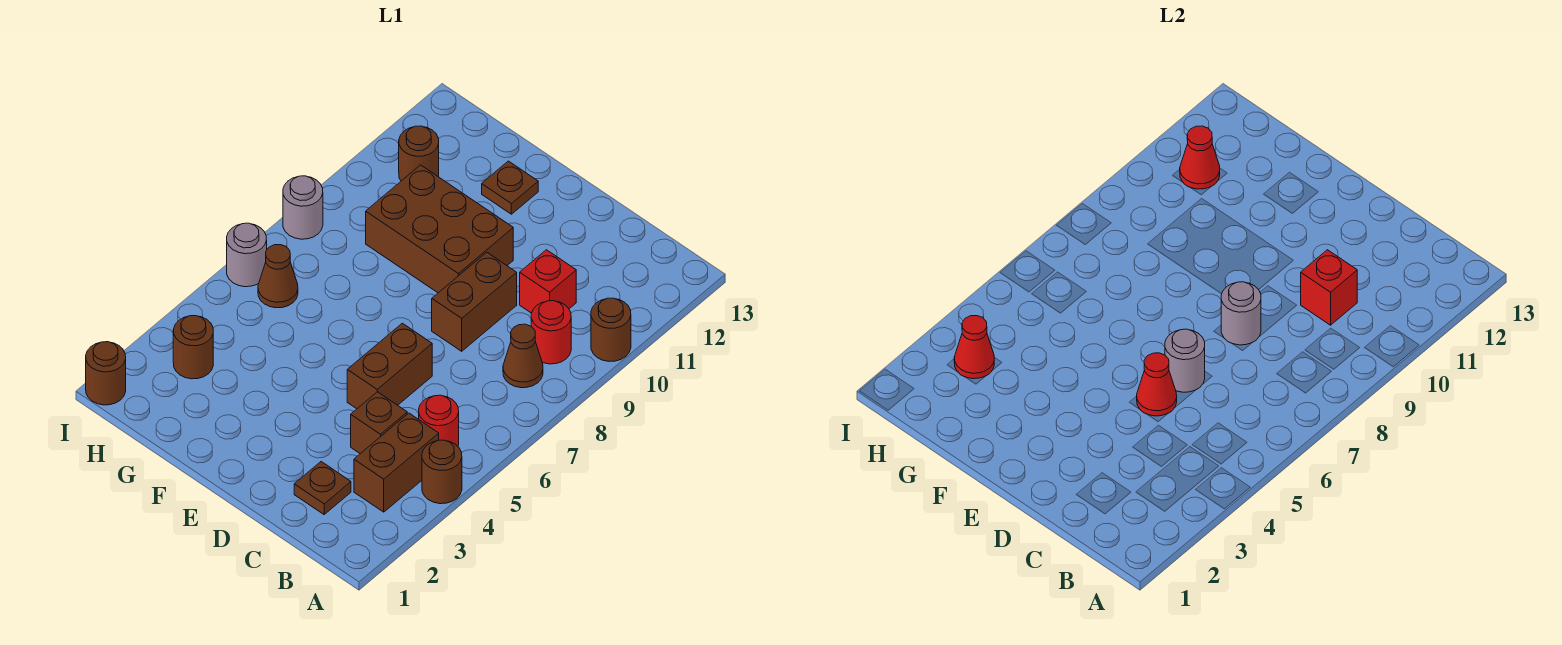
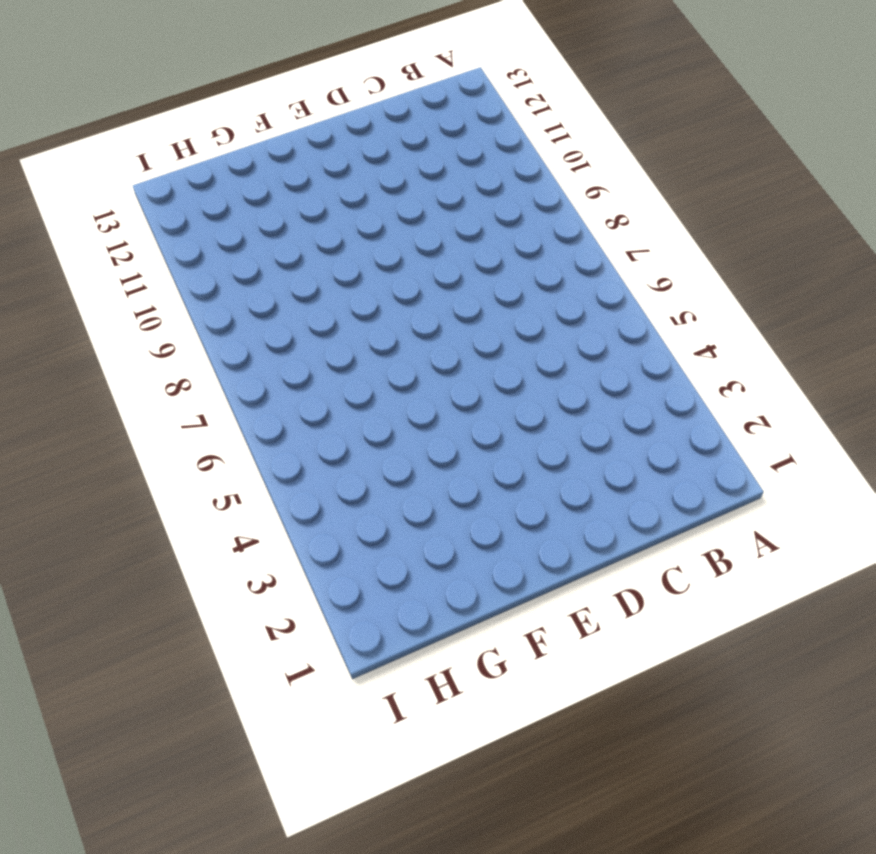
none -> brown round brick A4 level 1
none -> brown round brick A10 level 1
none -> brown brick B3:B4 level 1

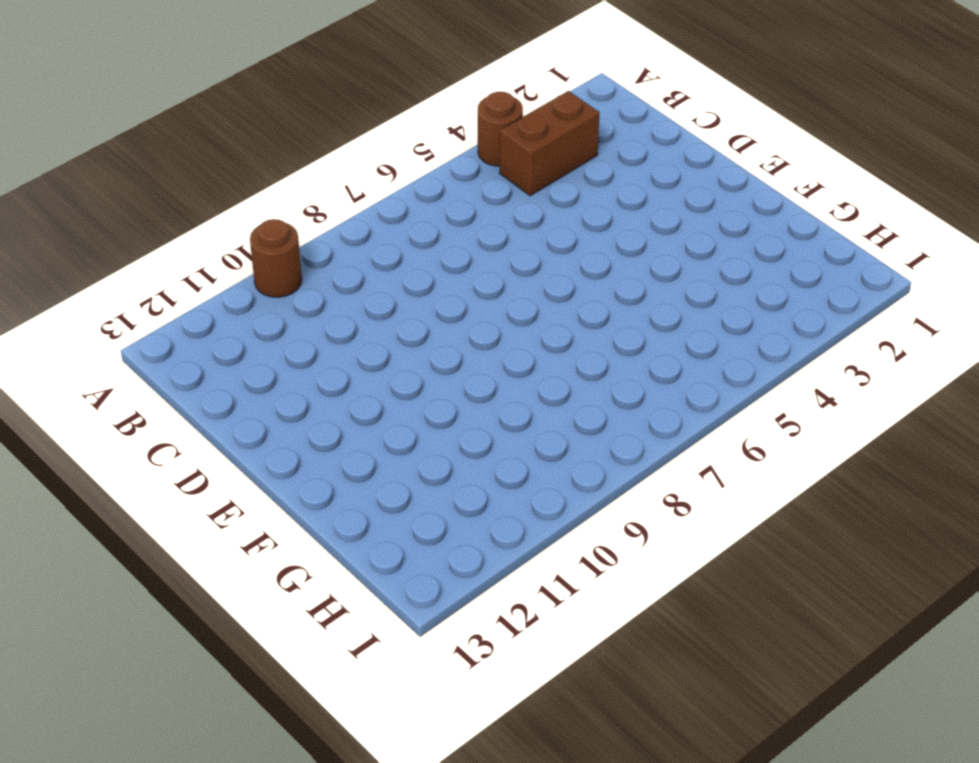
none -> red round brick B5 level 1
none -> brown cone B8 level 1
none -> red round brick B9 level 1

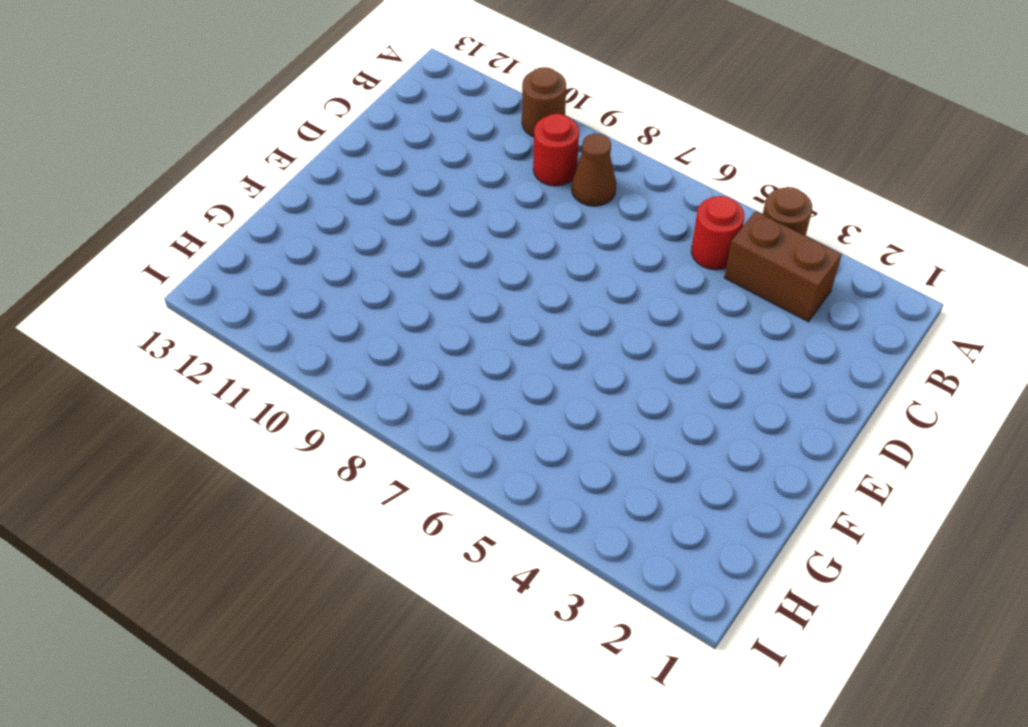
none -> brown plate C2 level 1
none -> brown brick C4 level 1
none -> red brick C10 level 1

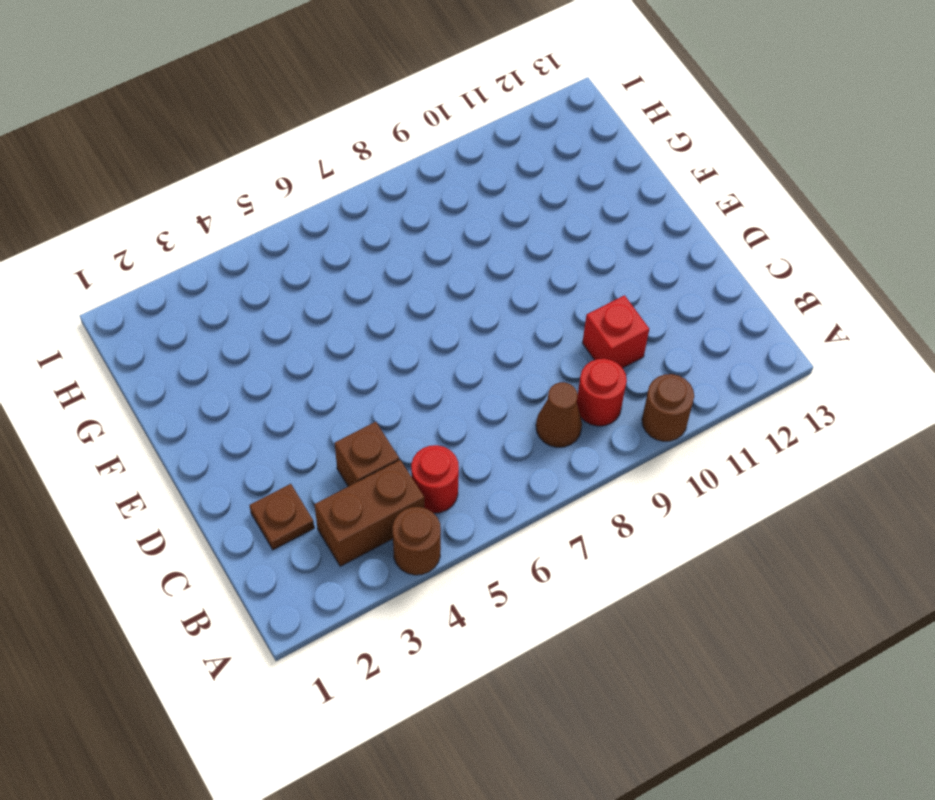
none -> brown brick D5:D6 level 1
none -> brown brick D8:D9 level 1
none -> brown brick E9:G10 level 1

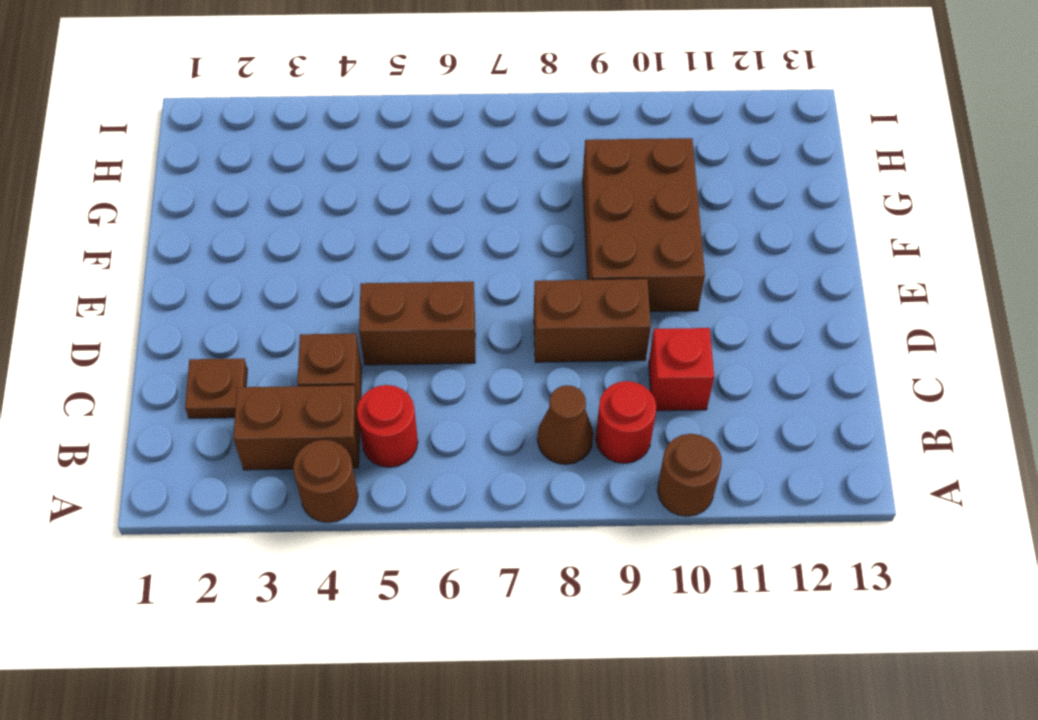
none -> brown plate F12 level 1
none -> brown round brick H3 level 1
none -> brown cone H6 level 1

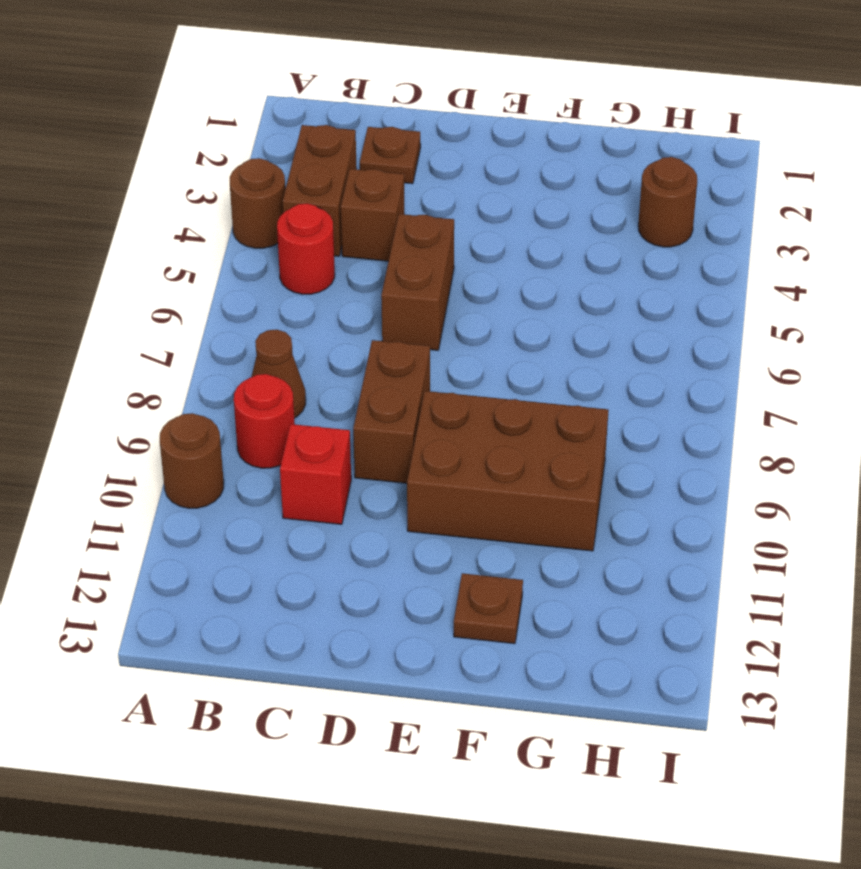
none -> brown cone H6 level 1
none -> brown round brick H11 level 1
none -> brown round brick I1 level 1

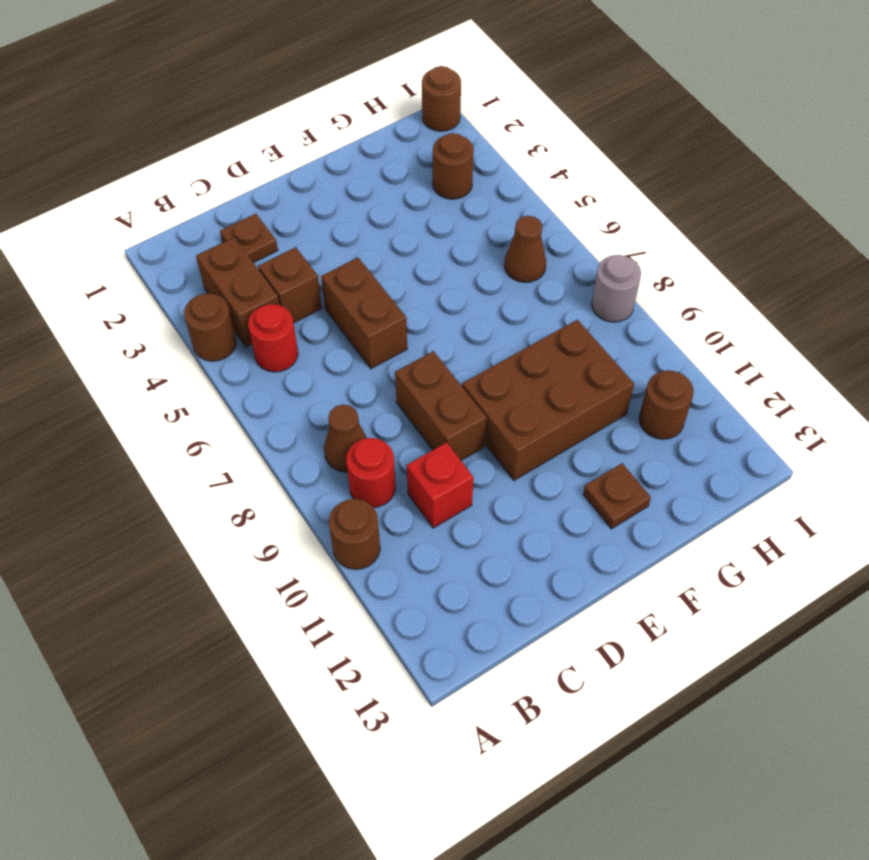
none -> grey round brick I6 level 1
none -> red brick C10 level 2
none -> red cone D5 level 2

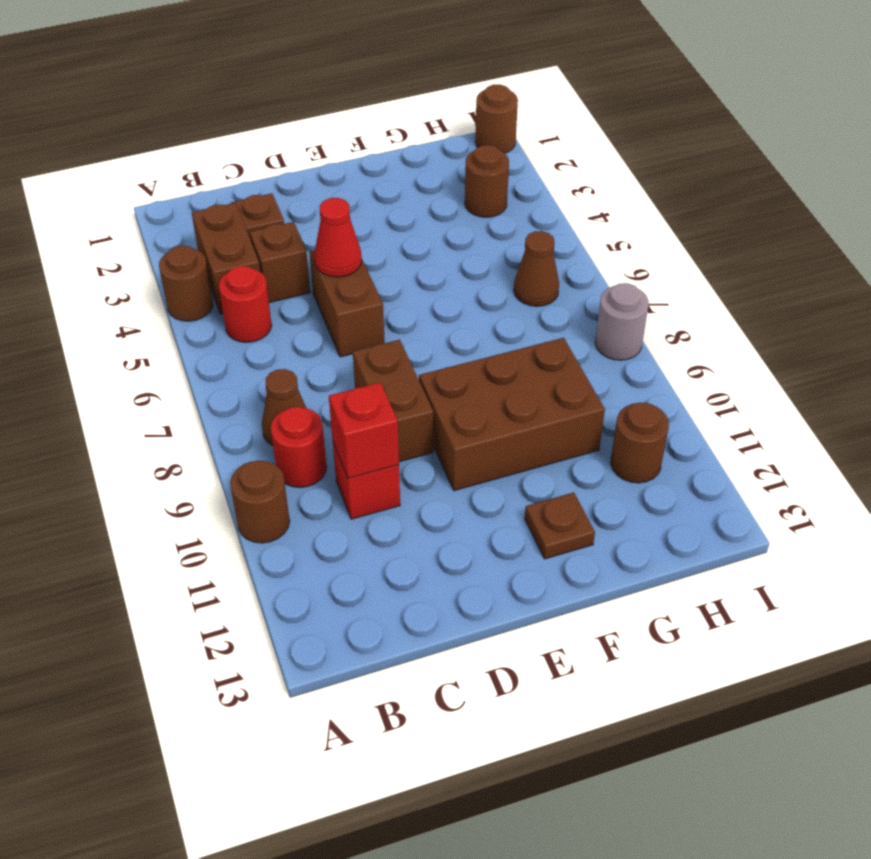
none -> grey round brick I6 level 1
none -> grey round brick D6 level 2
none -> grey round brick D8 level 2

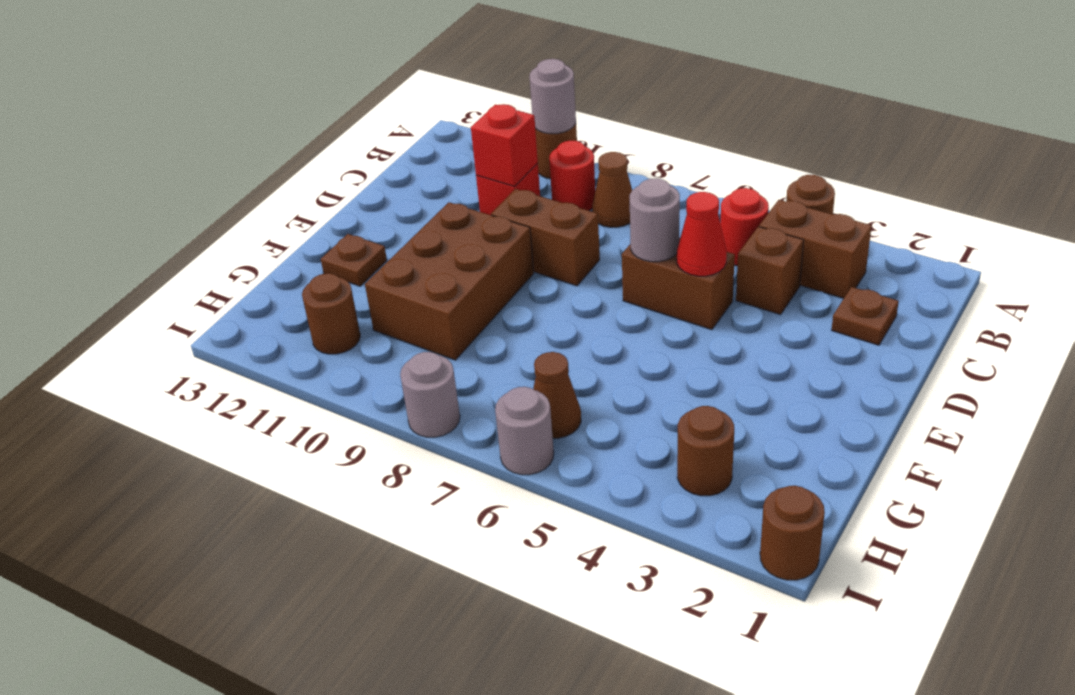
grey round brick A10 level 2 -> grey round brick D8 level 2
none -> red cone H3 level 2
none -> red cone H11 level 2

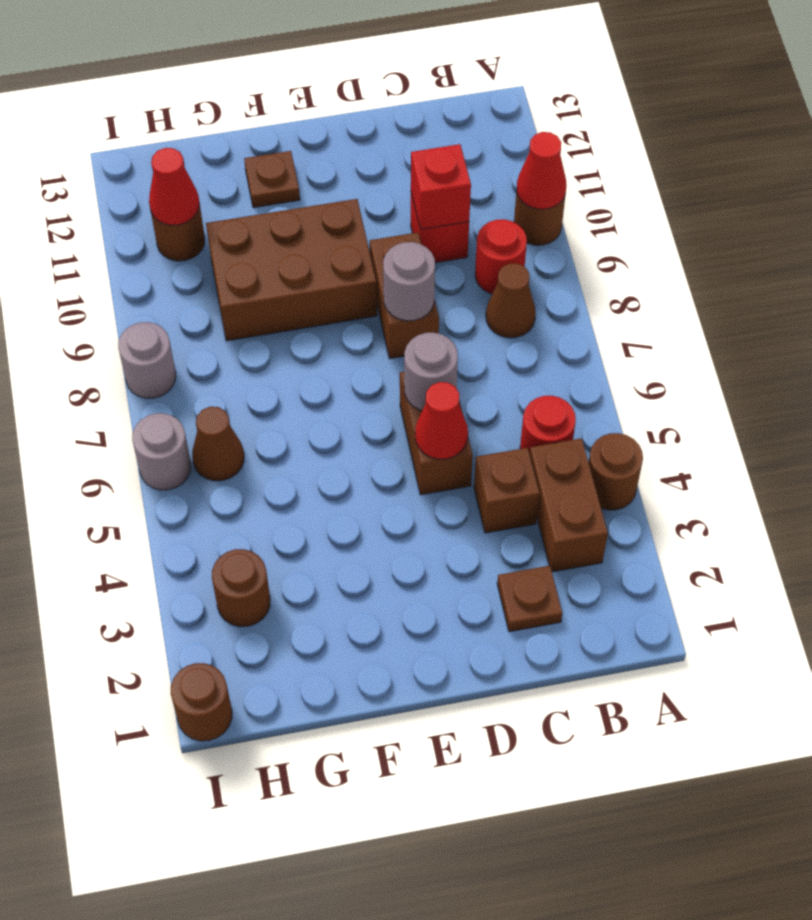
red cone A10 level 2 -> red cone H3 level 2

